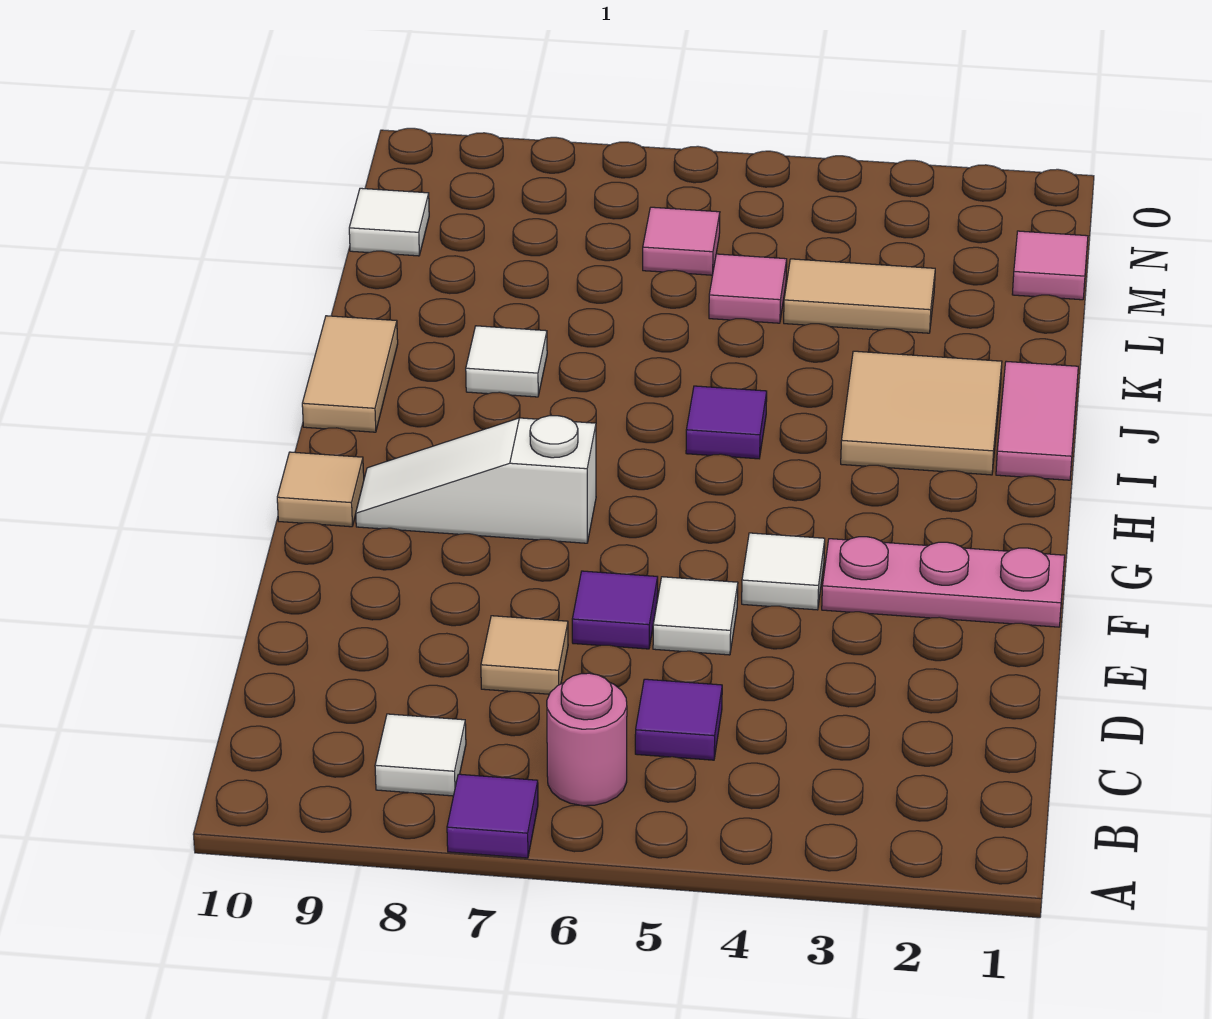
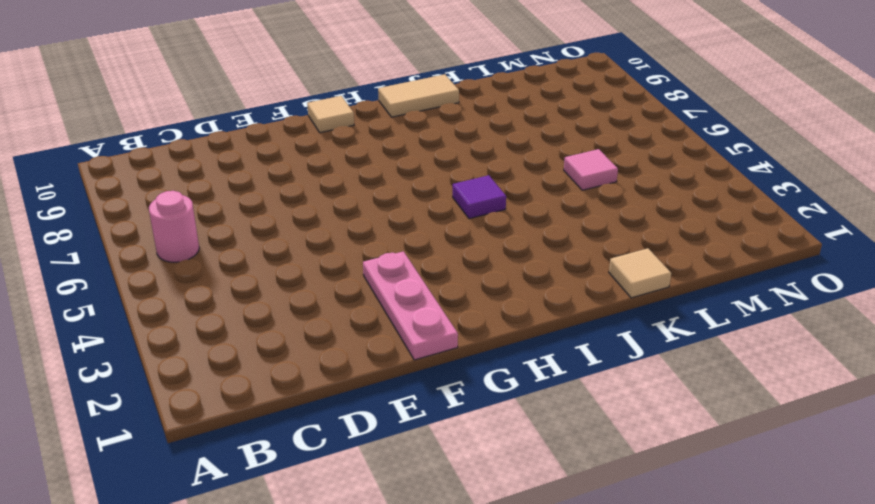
tan tile K1 level 1 -> tan tile D7 level 1
none -> purple tile A7 level 1
none -> white tile B8 level 1
none -> purple tile C5 level 1

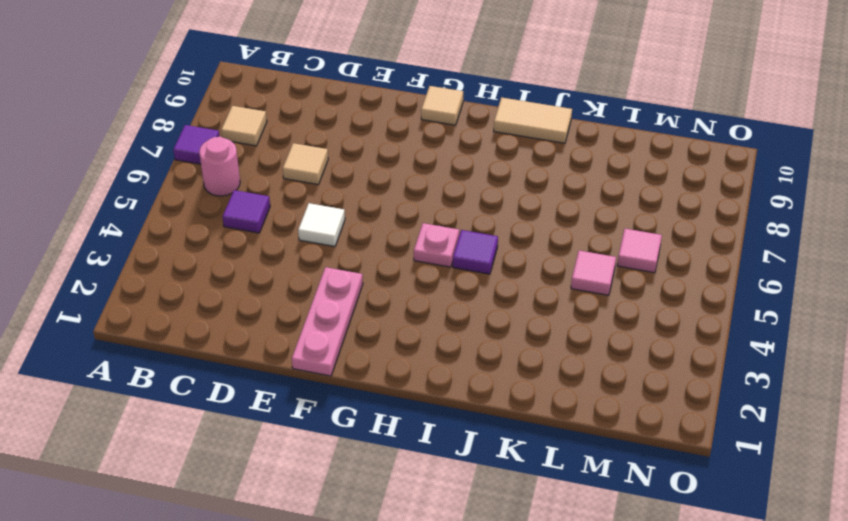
tan tile B8 level 1 -> white tile B8 level 1
pink plate H5 level 1 -> none
none -> purple tile E6 level 1
none -> white tile F4 level 1
none -> white slope G7:G9 level 1 top 7

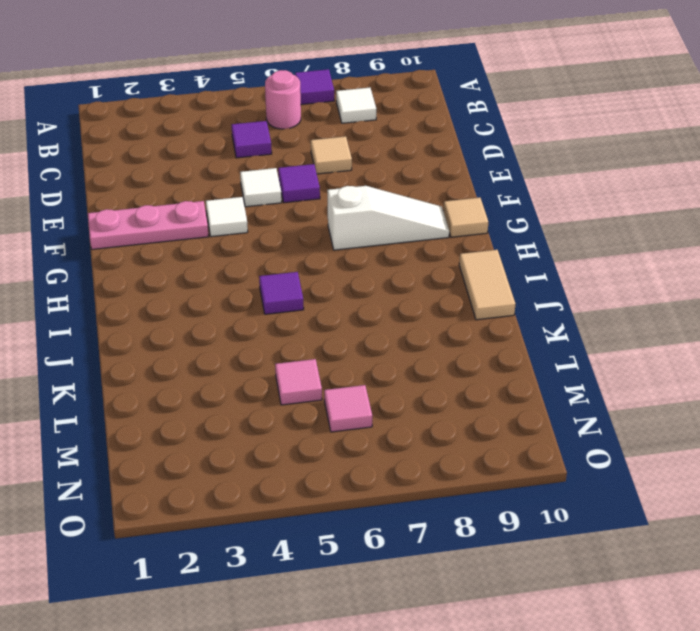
none -> pink tile I1:J1 level 1
none -> tan tile I2:J3 level 1
none -> white tile J8 level 1

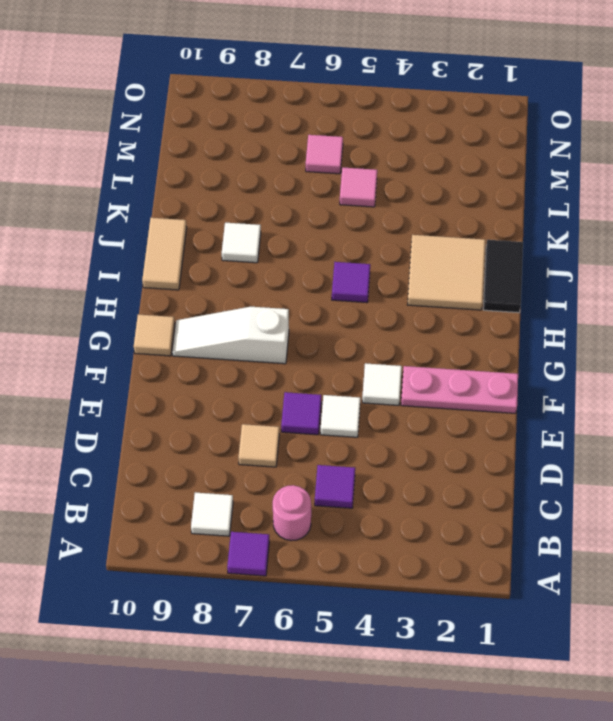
black tile I1:J1 level 1 -> pink tile I1:J1 level 1
none -> tan tile L3:L4 level 1
none -> pink tile M1 level 1
none -> white tile M10 level 1

